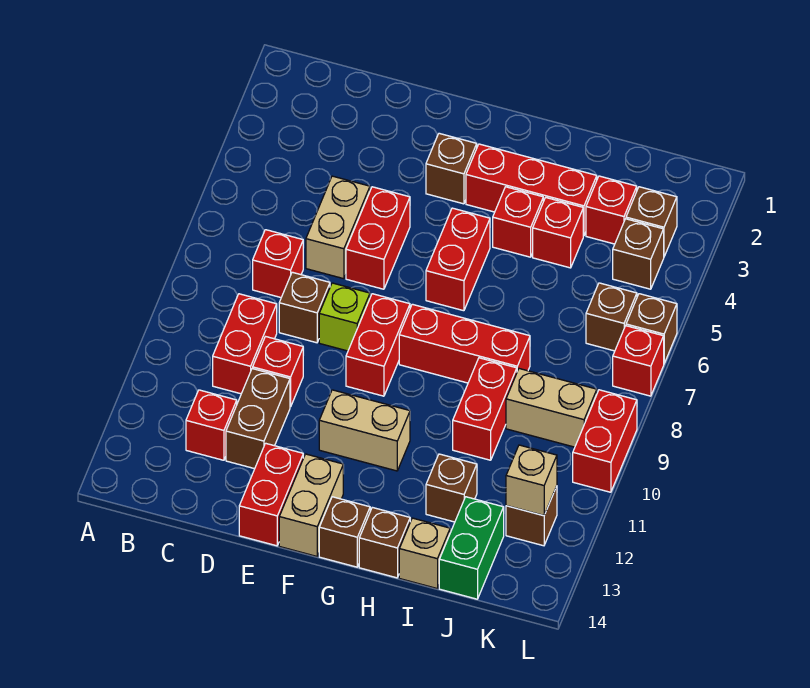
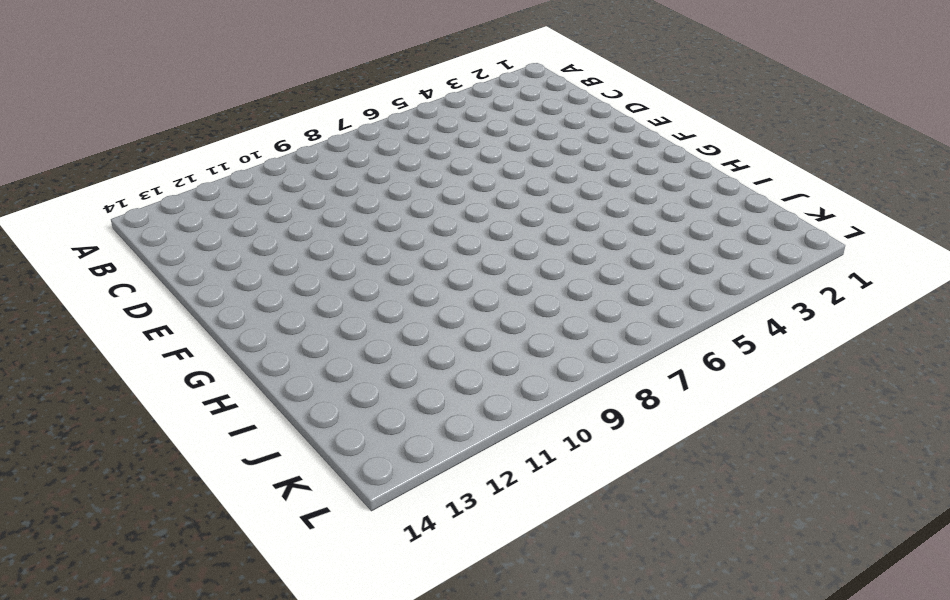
none -> red brick C7 level 1
none -> red brick C9:C10 level 1
none -> red brick C12 level 1
none -> tan brick D5:D6 level 1

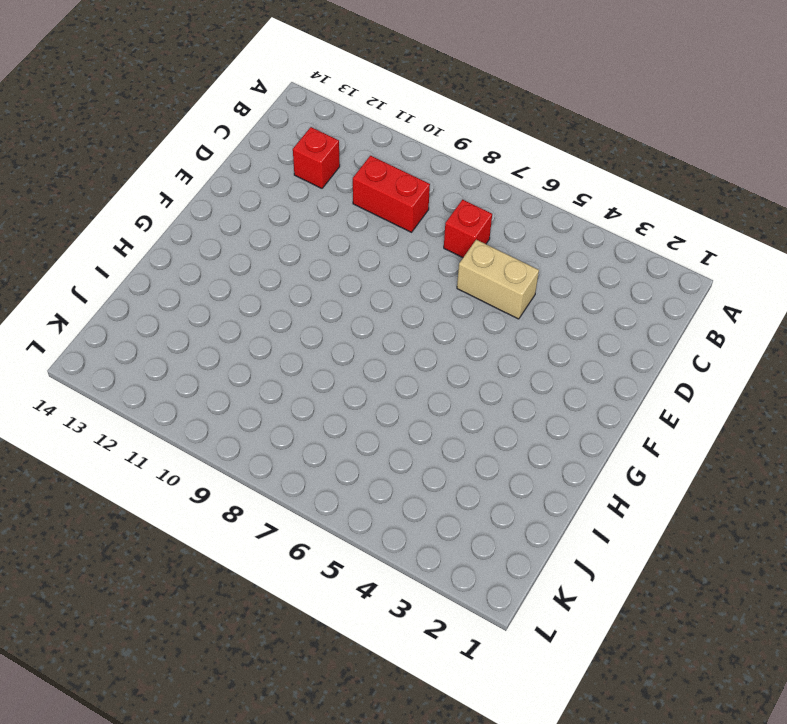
none -> brown brick D8 level 1
none -> red brick D10 level 1
none -> brown brick D11:D12 level 1
none -> red brick E5:E6 level 1

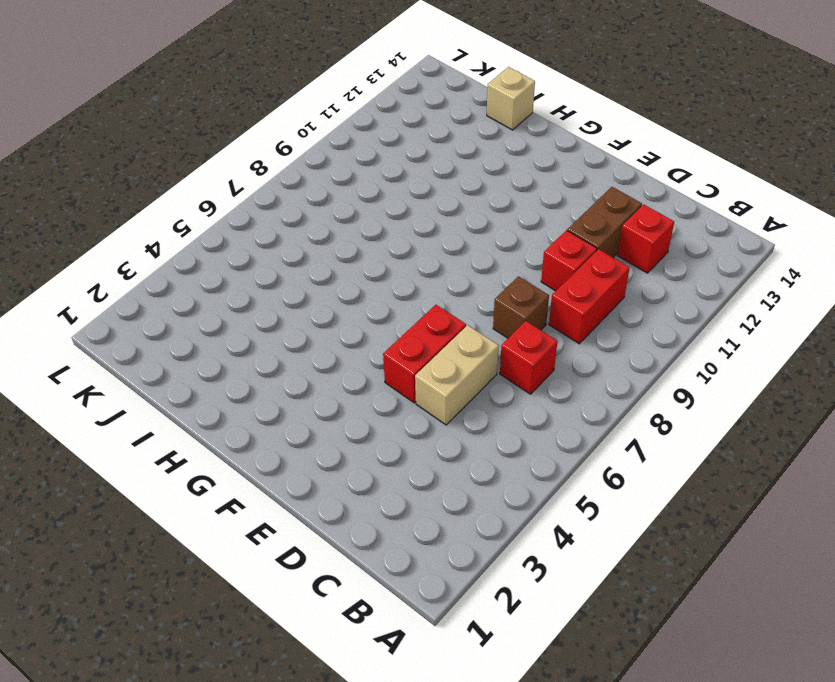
none -> lime brick E8 level 1
none -> red brick E13:E14 level 1
none -> brown brick F3 level 1
none -> red brick F8:F9 level 1

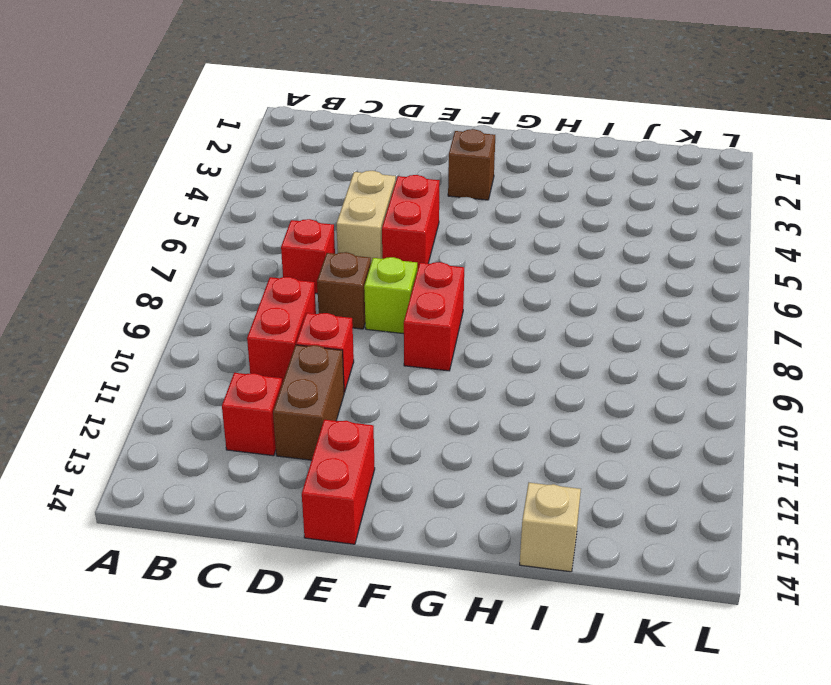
none -> tan brick F11:G11 level 1
none -> tan brick F13:F14 level 1
none -> red brick G3:I3 level 1
none -> red brick G5:G6 level 1

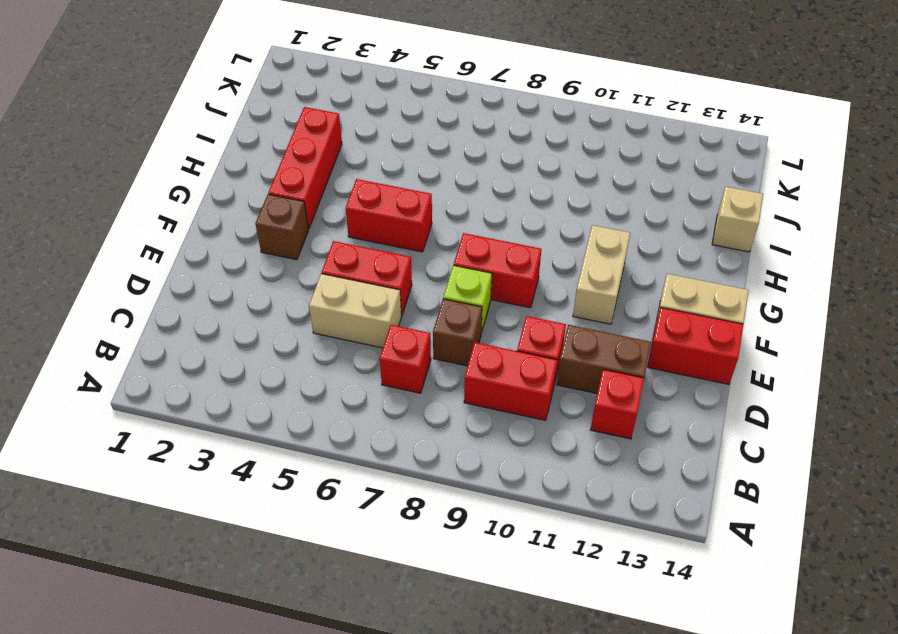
none -> red brick G8:I8 level 1
none -> brown brick G14 level 1
none -> red brick H4 level 1
none -> brown brick H14 level 1

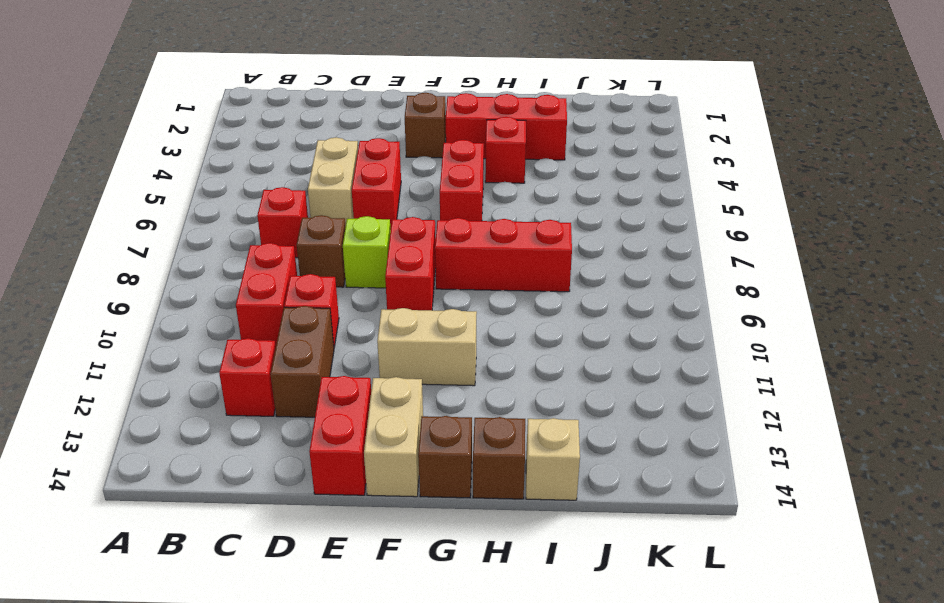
none -> red brick I4 level 1
none -> red brick I9:I10 level 1
none -> brown brick I12 level 1
none -> red brick J3 level 1

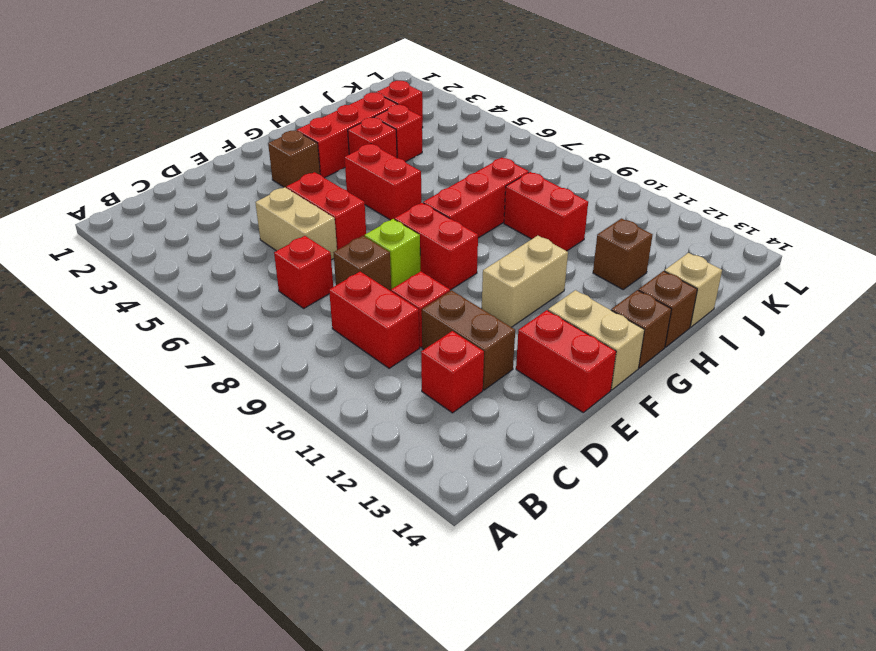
none -> tan brick J9:K9 level 1
none -> green brick J13:J14 level 1
none -> brown brick K3 level 1
none -> brown brick K4 level 1

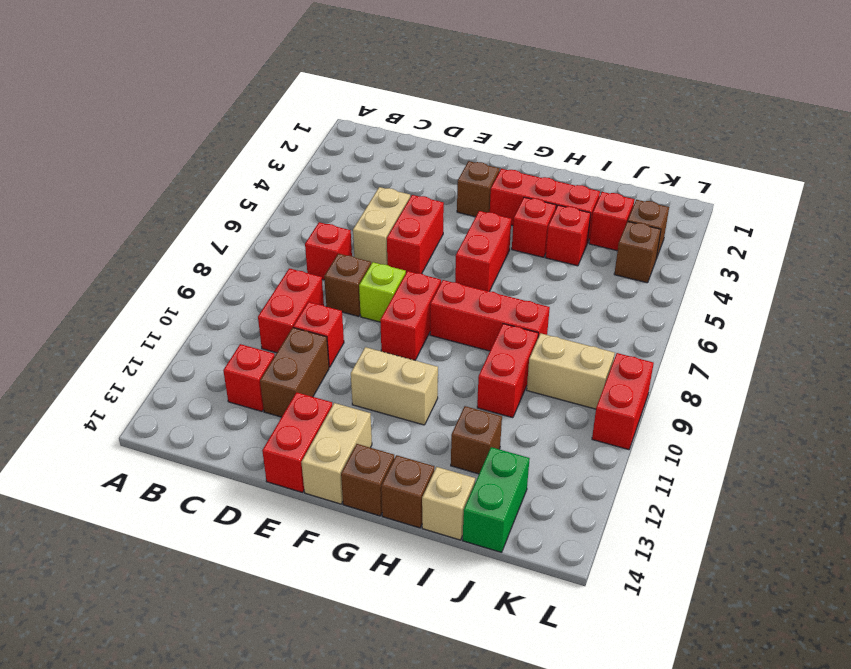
none -> brown brick K6 level 1
none -> brown brick K12 level 1
none -> brown brick L6 level 1
none -> red brick L7 level 1

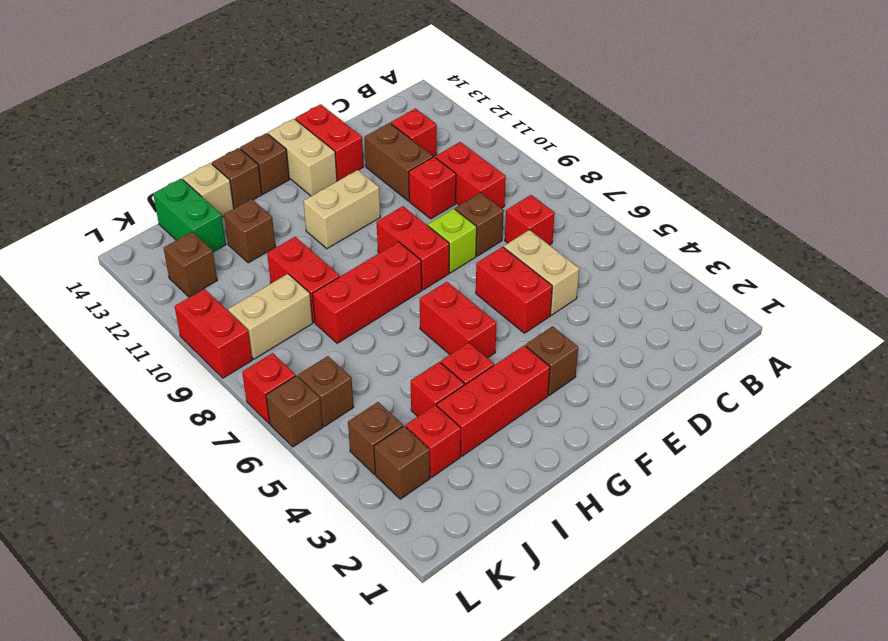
none -> tan brick K12 level 2

